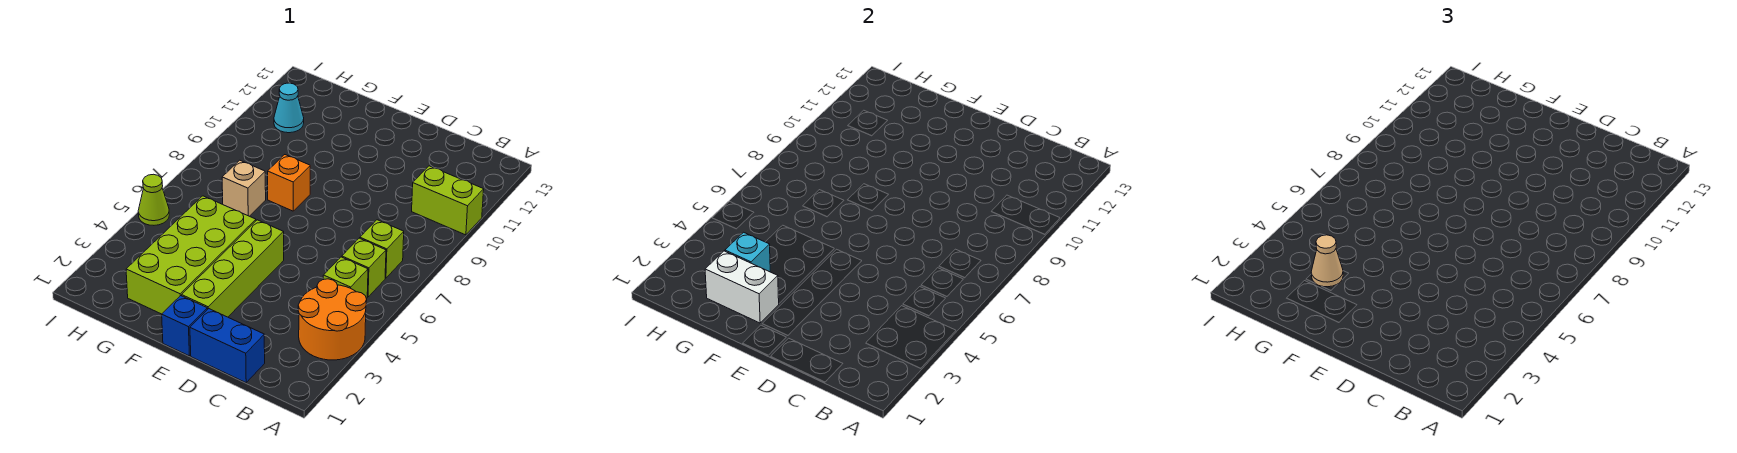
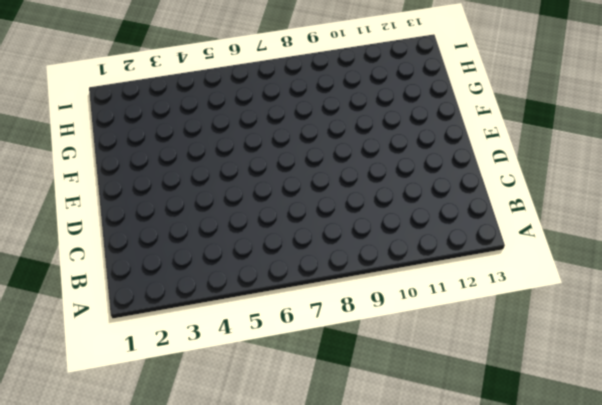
none -> orange round brick A3:B4 level 1
none -> lime brick A10:B10 level 1
none -> lime brick B5 level 1

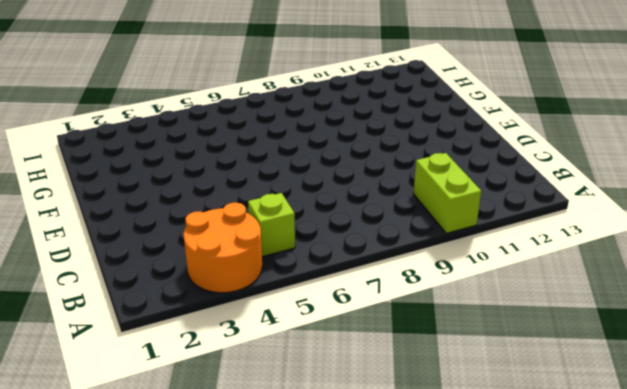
none -> lime brick B6 level 1
none -> lime brick B7 level 1
none -> blue brick C1:D1 level 1

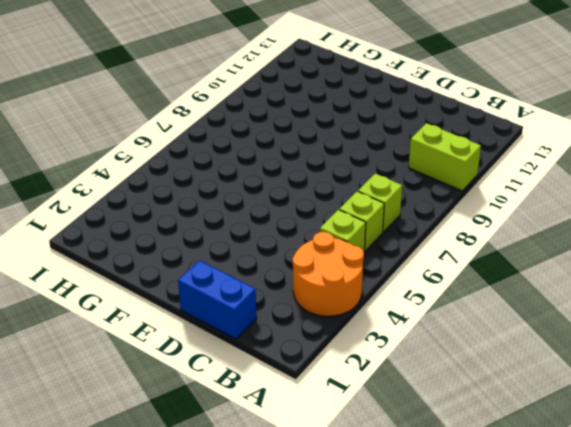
none -> blue brick E1 level 1
none -> lime brick E2:E5 level 1
none -> lime brick F2:G5 level 1

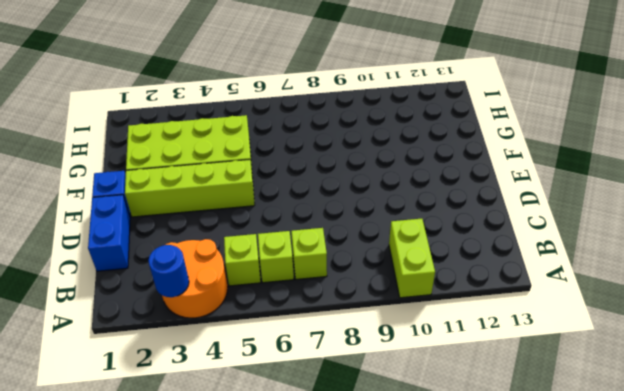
blue round brick A3 level 2 -> none
none -> orange brick F8 level 1
none -> tan brick G7 level 1
none -> cyan cone H11 level 1

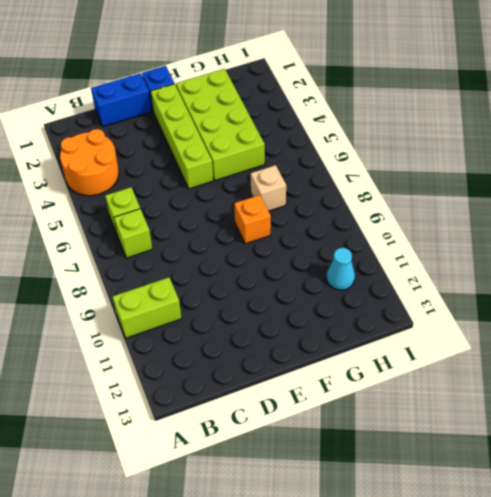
none -> lime brick B5 level 1
none -> lime cone I5 level 1
none -> white brick F2:G2 level 2

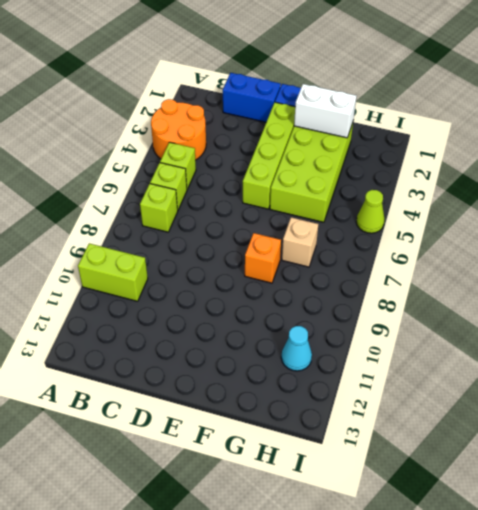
none -> cyan brick G3 level 2
none -> tan cone G3 level 3

